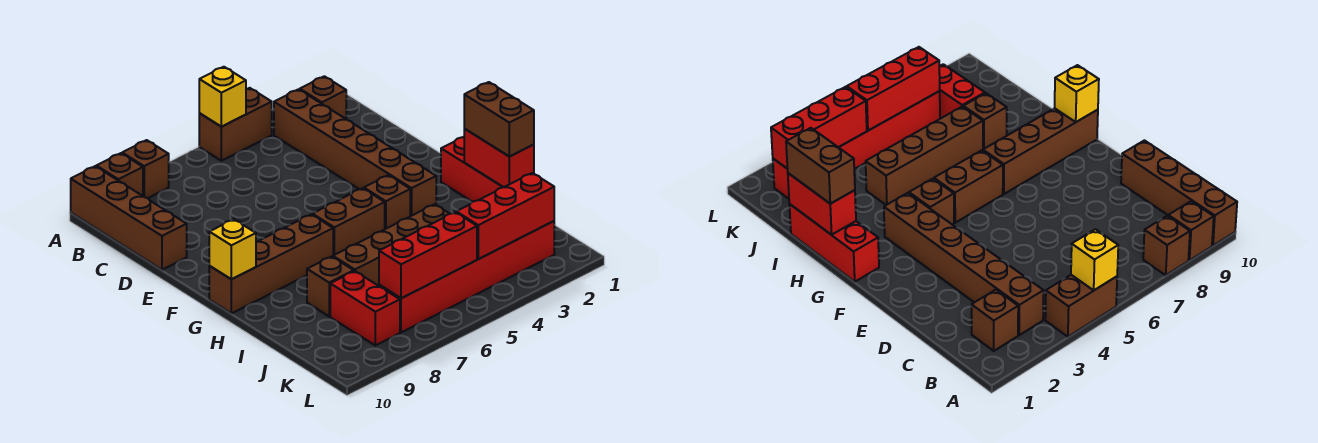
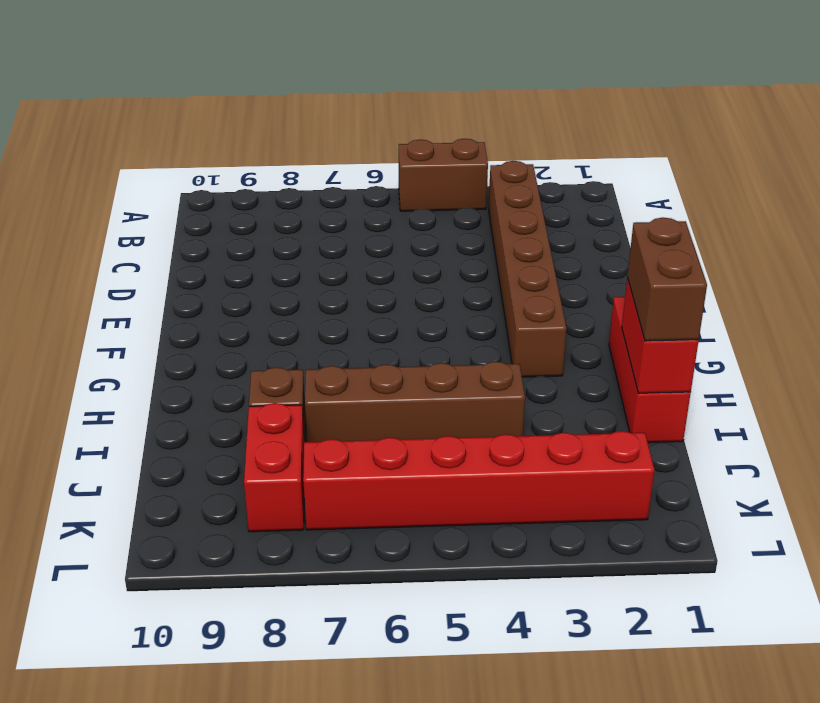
none -> brown brick A8 level 1
none -> brown brick A9 level 1
none -> brown brick A10:D10 level 1

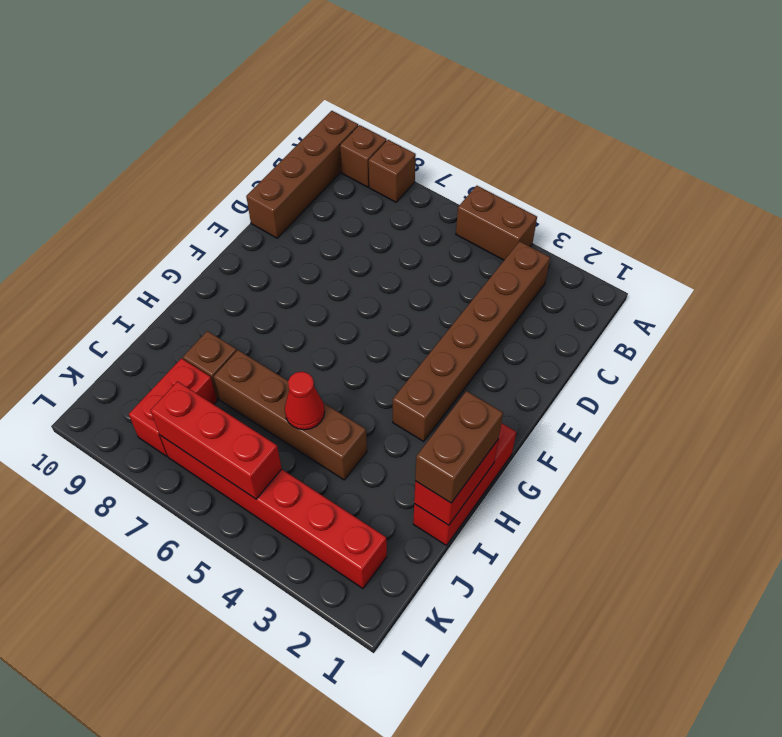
red cone I5 level 2 -> none
none -> brown brick B2 level 1
none -> brown brick G4 level 1
none -> brown brick G5:G6 level 1

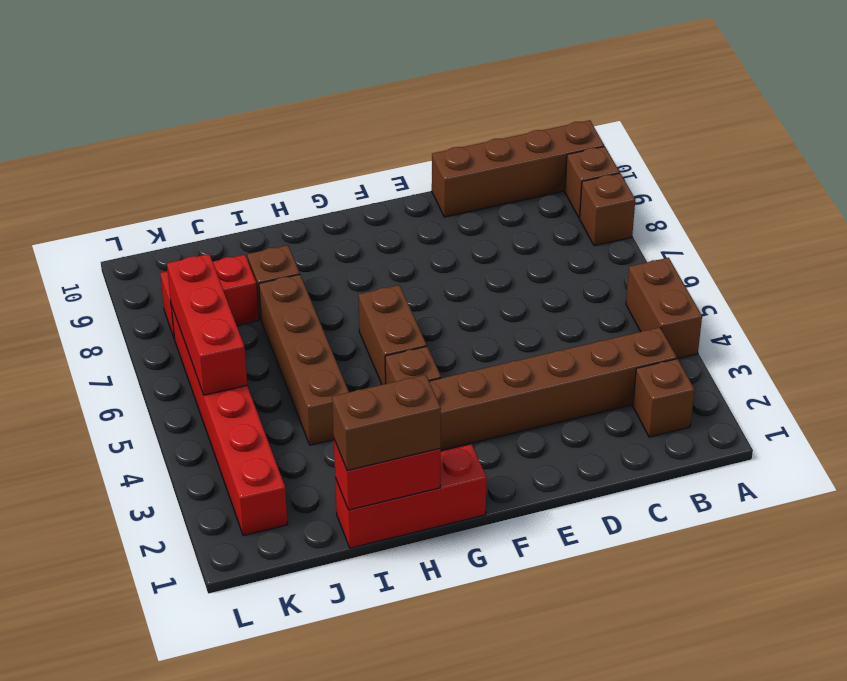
none -> brown brick G7:G10 level 1
none -> yellow brick A5 level 2
none -> yellow brick G10 level 2

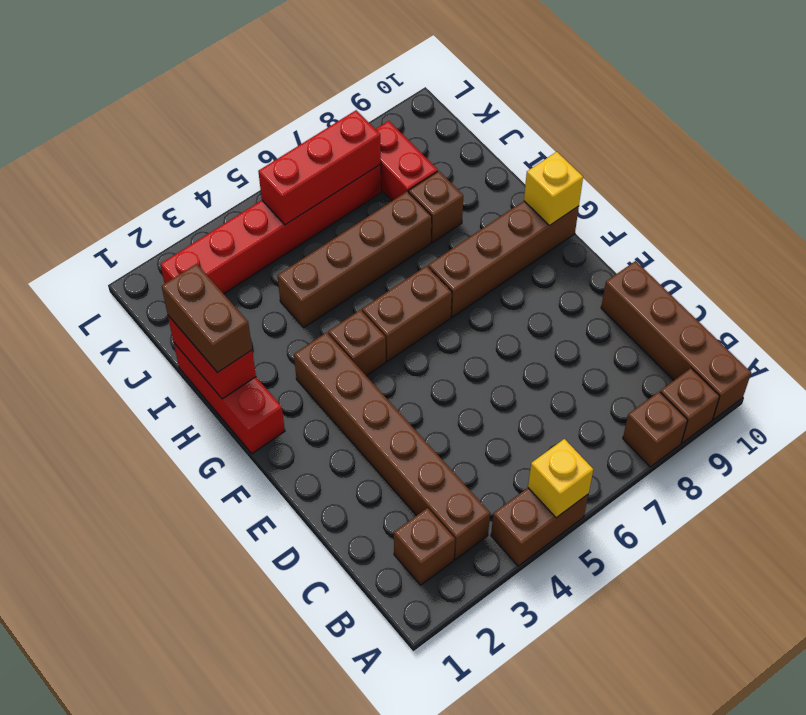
none -> red brick K2:K4 level 2

